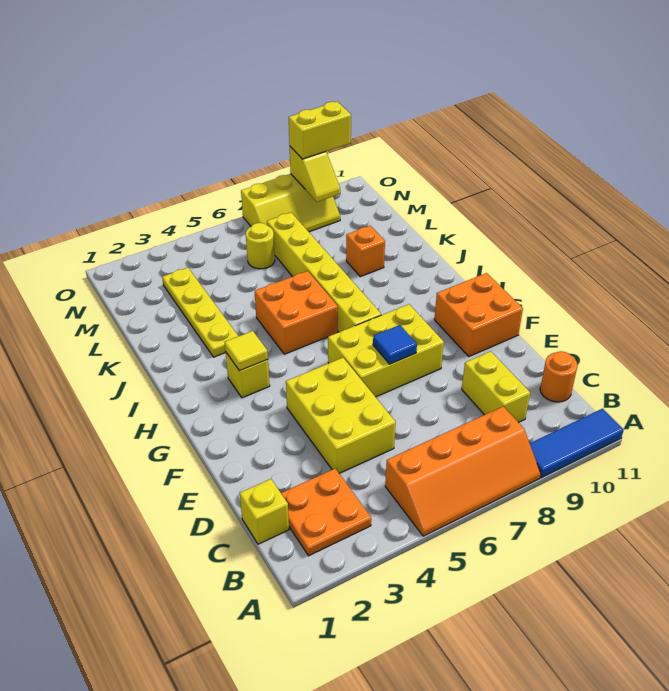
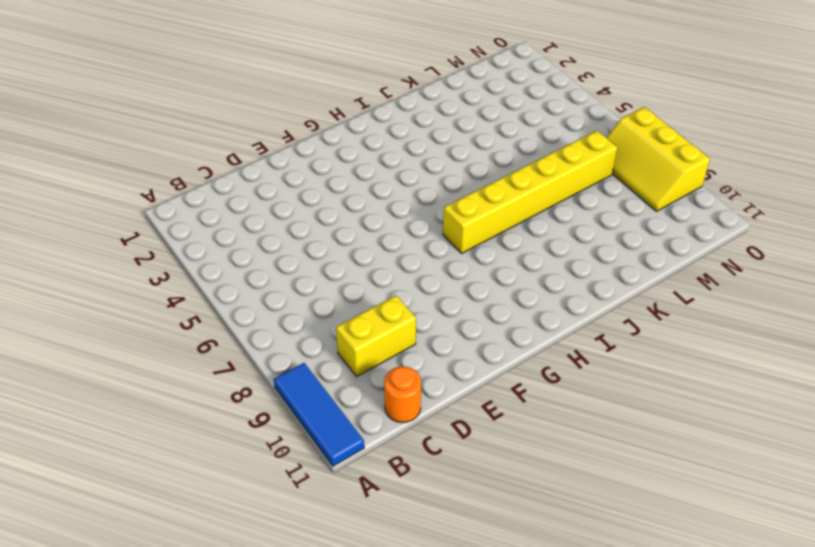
none -> orange slope A5:B8 level 1 top B
none -> orange plate B2:C3 level 1
none -> yellow brick C1 level 1

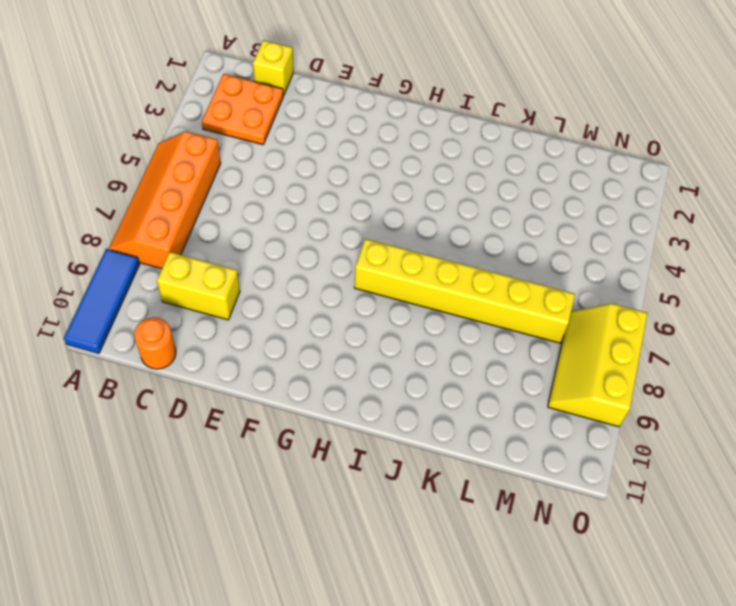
none -> yellow brick D4:F5 level 1
none -> yellow brick F6:G8 level 1
none -> orange brick F10:G11 level 1

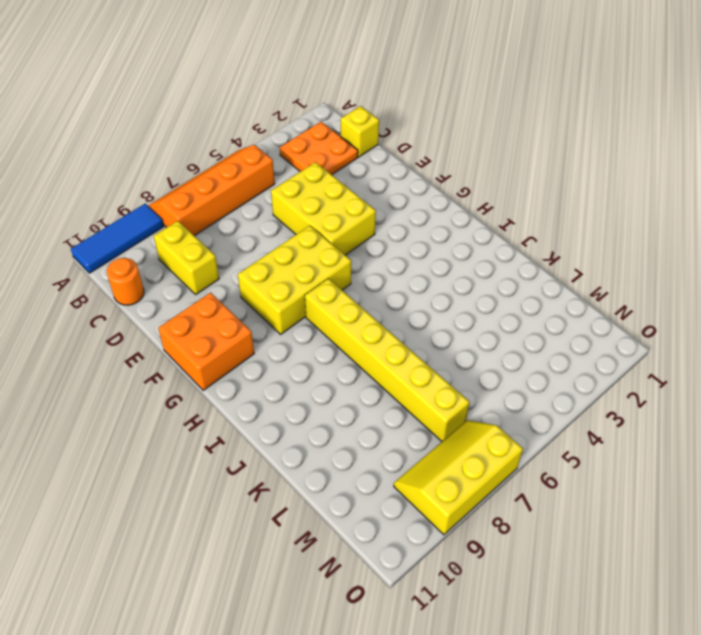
none -> yellow brick H3 level 1
none -> orange brick I5:J6 level 1
none -> yellow plate J3:M3 level 1

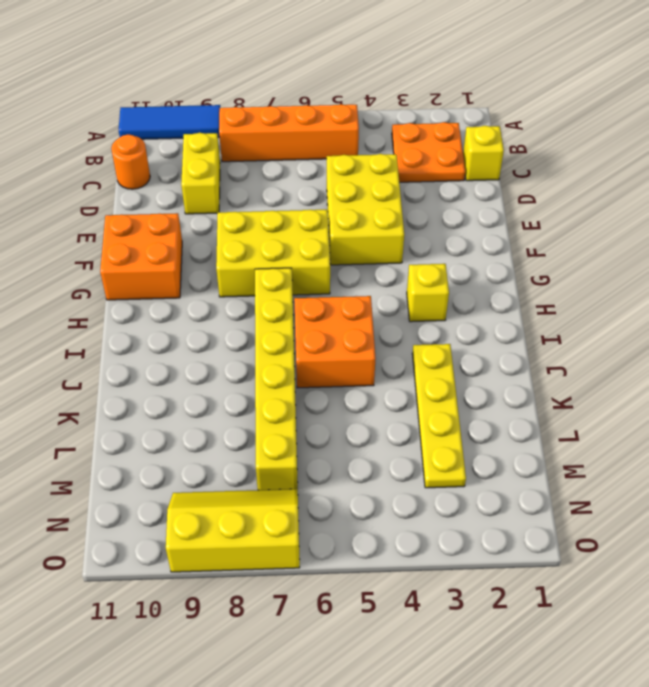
none -> orange brick K9 level 1
none -> yellow round brick M6 level 1
none -> blue tile F7 level 2

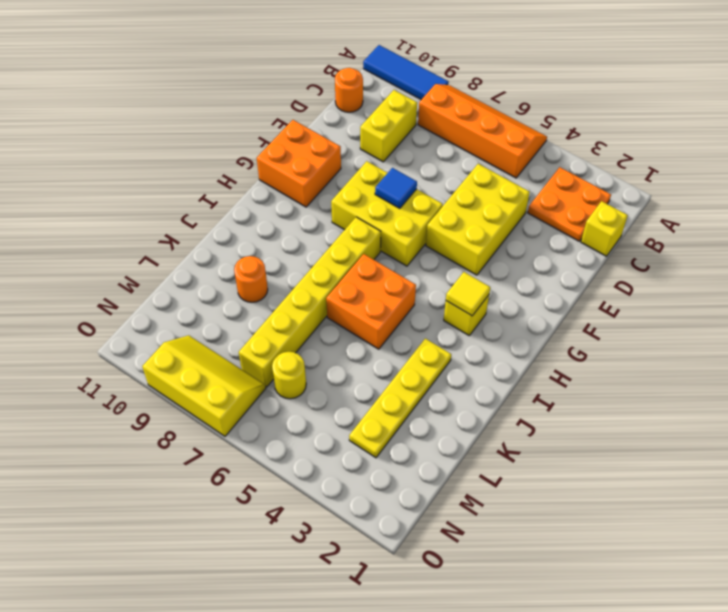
orange round brick K9 level 1 -> orange brick K9 level 1
none -> yellow slope N9:O9 level 2 top O
none -> yellow brick O9:O10 level 3

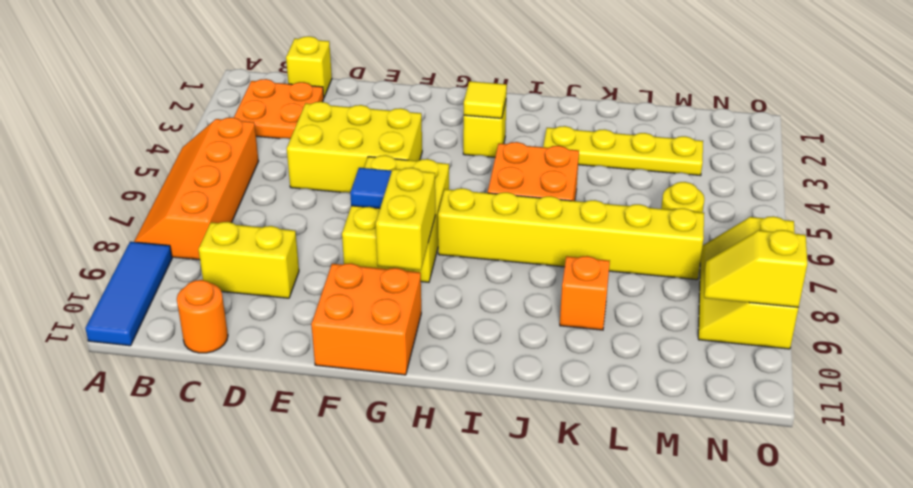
yellow brick G8:G9 level 2 -> yellow brick O9:O10 level 3

